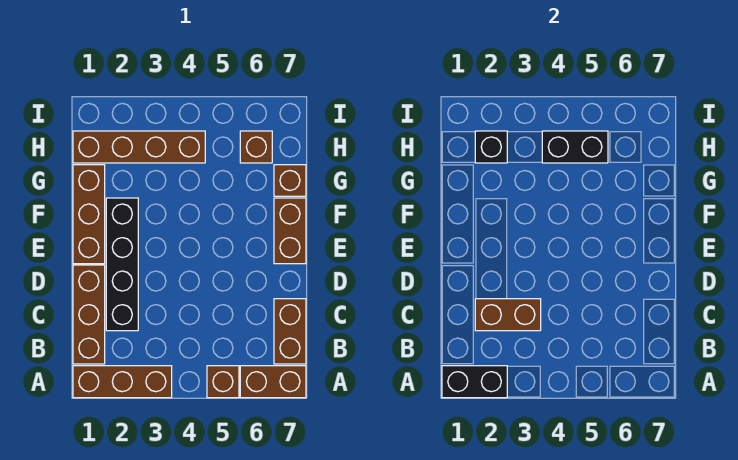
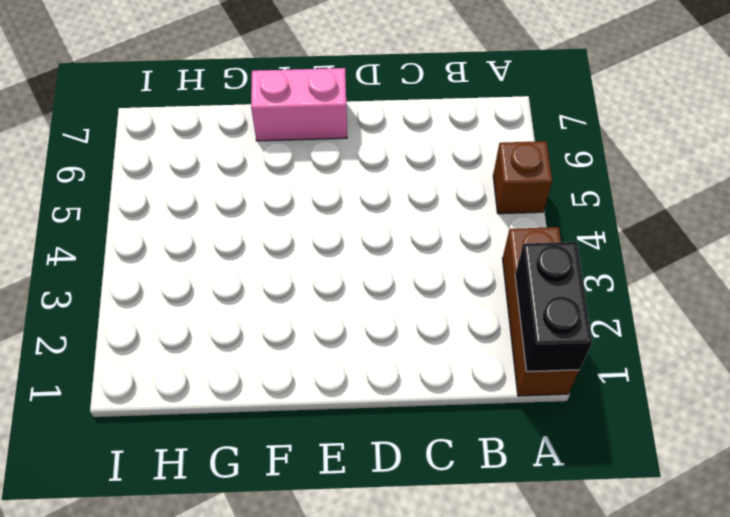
pink brick E7:F7 level 1 -> brown brick E7:F7 level 1
none -> brown brick A6:A7 level 1
none -> brown brick B1:D1 level 1
none -> brown brick B7:C7 level 1

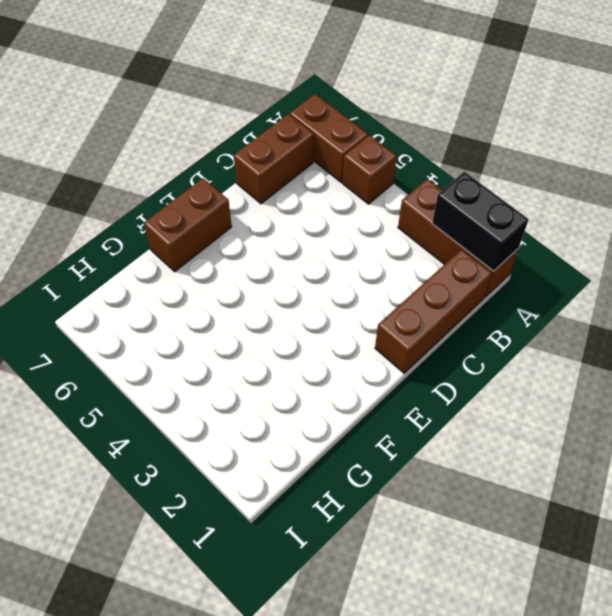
none -> black brick C2:F2 level 1
none -> brown brick E1:G1 level 1
none -> brown brick G7 level 1

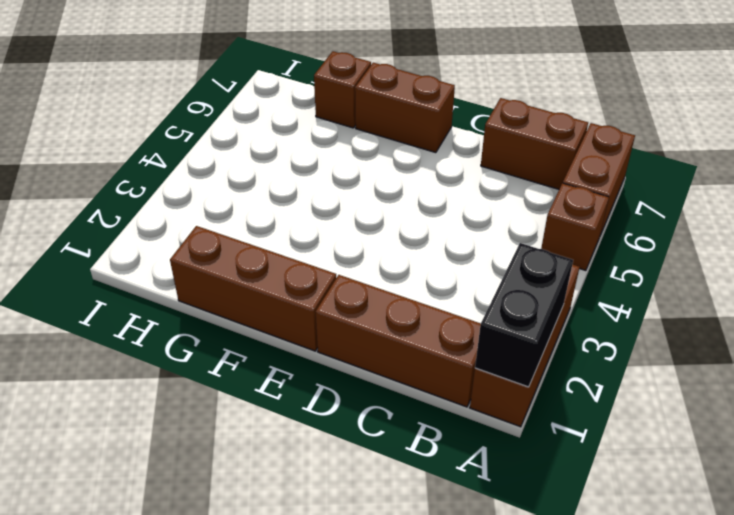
none -> black brick C2:F2 level 1
none -> brown brick H1:H4 level 1
none -> brown brick H6 level 1

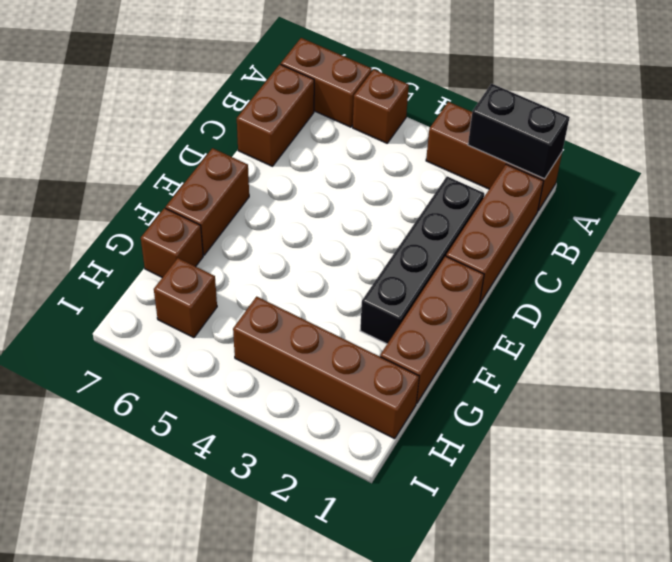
none -> brown brick C2:C3 level 2
none -> black brick H2 level 2
none -> black brick H4:H5 level 2

